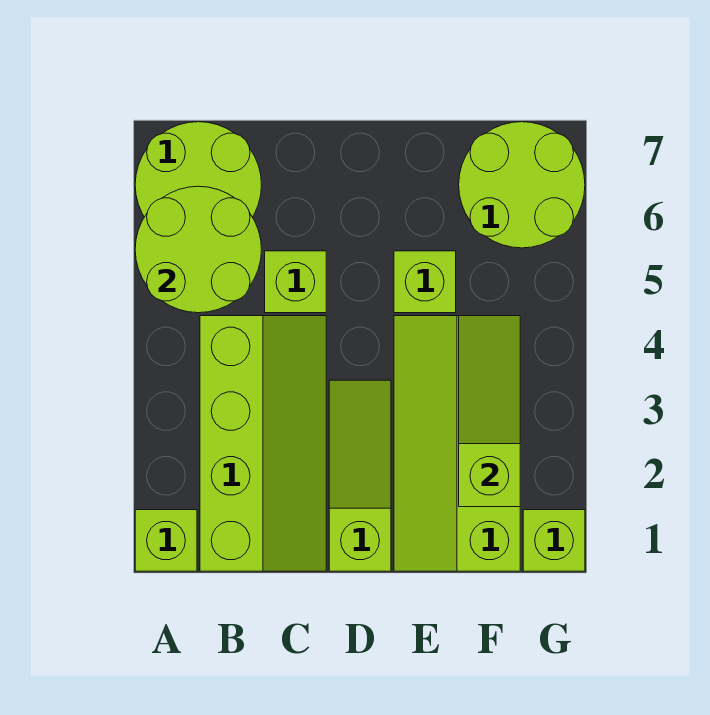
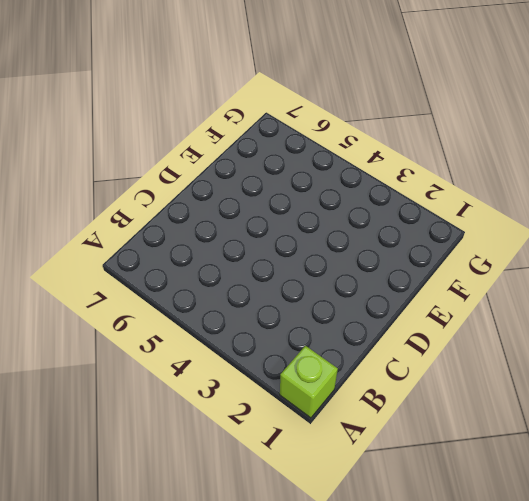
none -> lime round brick A6:B7 level 1
none -> lime slope B1:C4 level 1 top B

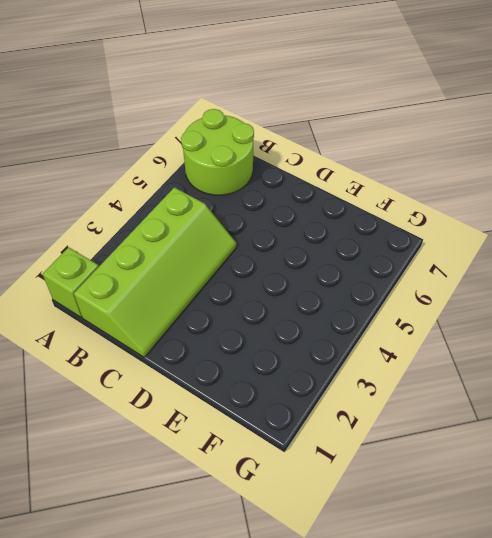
none -> lime brick C5 level 1
none -> lime slope D1:D3 level 1 top 1

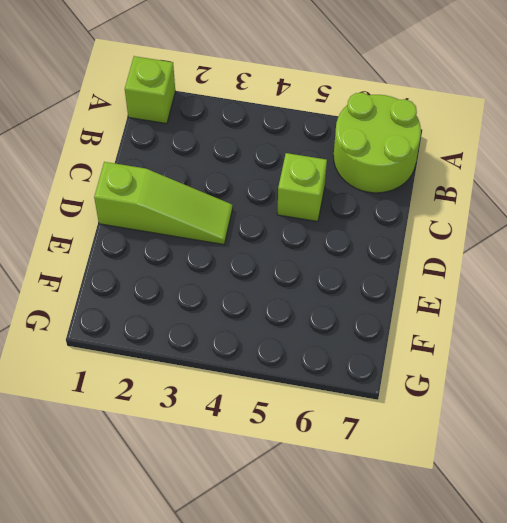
none -> lime slope B1:C4 level 1 top B
none -> lime slope E1:F4 level 1 top F

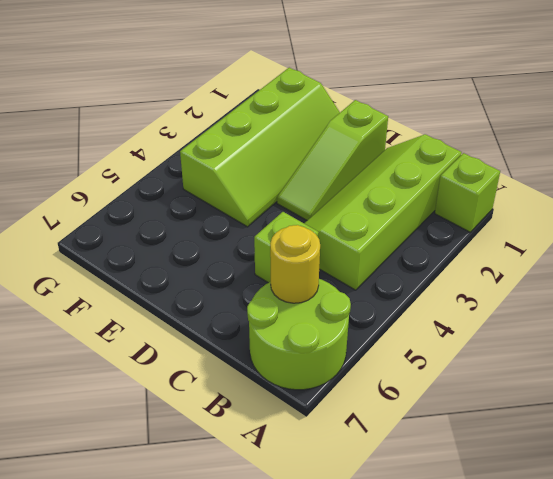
yellow round brick B6 level 2 -> lime round brick A5:B6 level 2
none -> lime brick E5 level 1
none -> lime round brick F6:G7 level 1

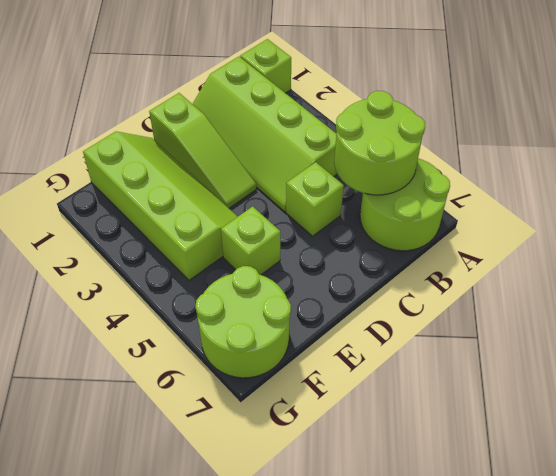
none -> lime brick G1 level 1
none -> lime slope F2:F4 level 2 top 2

